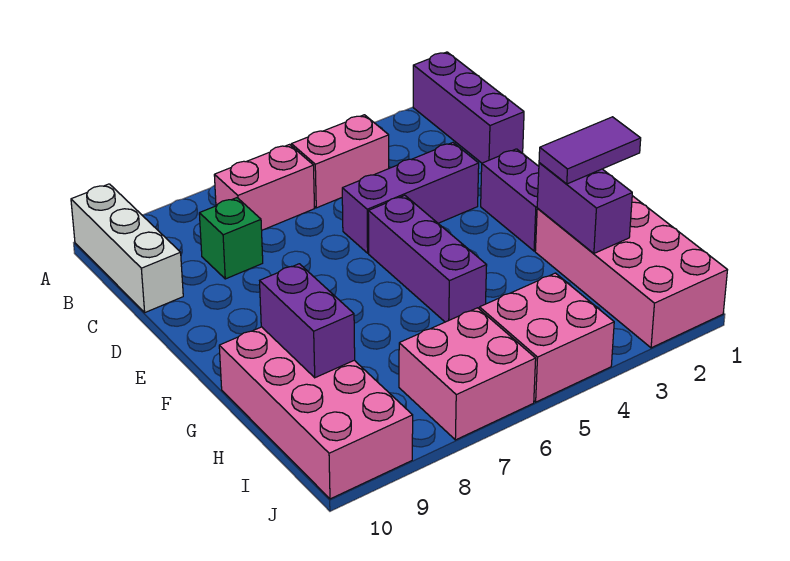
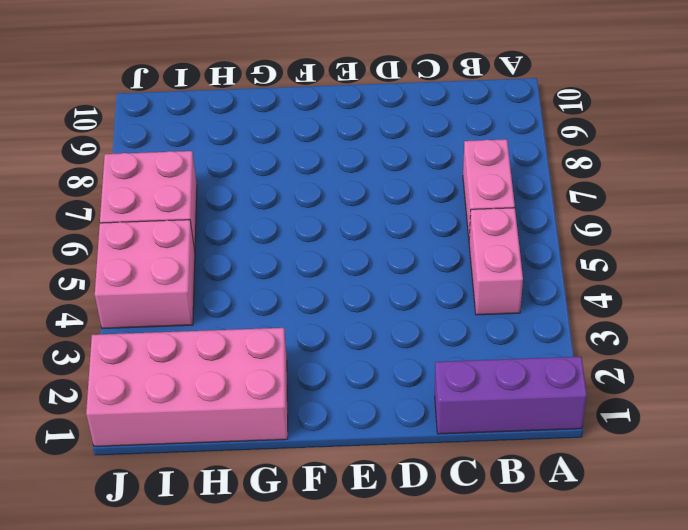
none -> white brick A10:C10 level 1
none -> green brick C8 level 1
none -> purple brick D3:D5 level 1

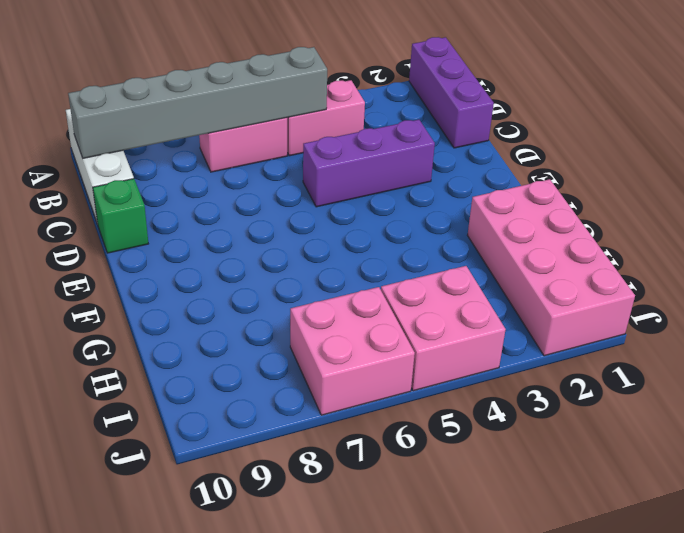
grey brick B5:B10 level 2 -> none
green brick D10 level 1 -> green brick C8 level 1
none -> purple brick E2:F2 level 1
none -> purple brick E5:G5 level 1
none -> pink brick G9:J10 level 1

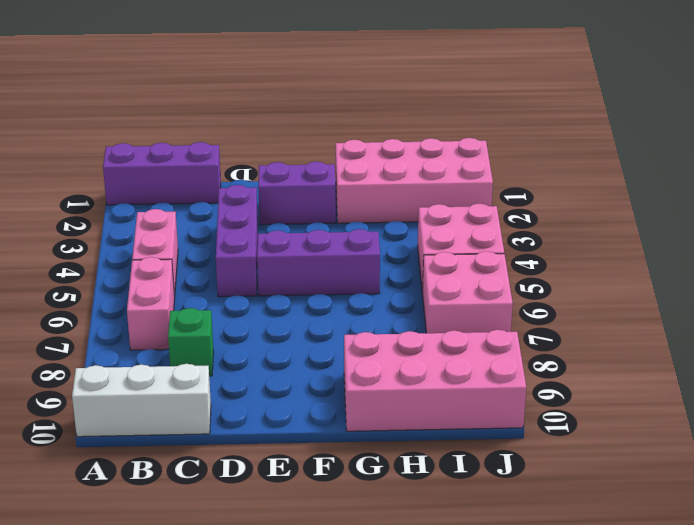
none -> purple brick G2:H2 level 2
none -> purple brick G9:H9 level 2
none -> purple tile G1:G2 level 3

